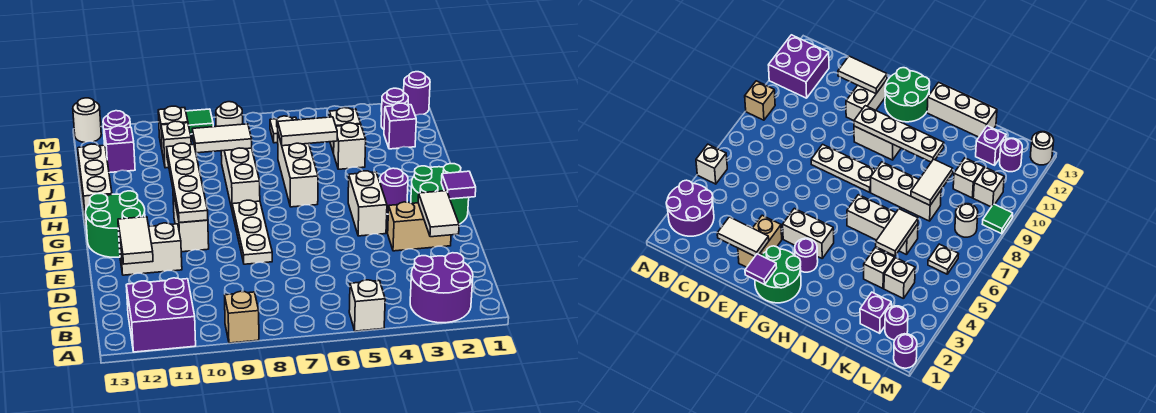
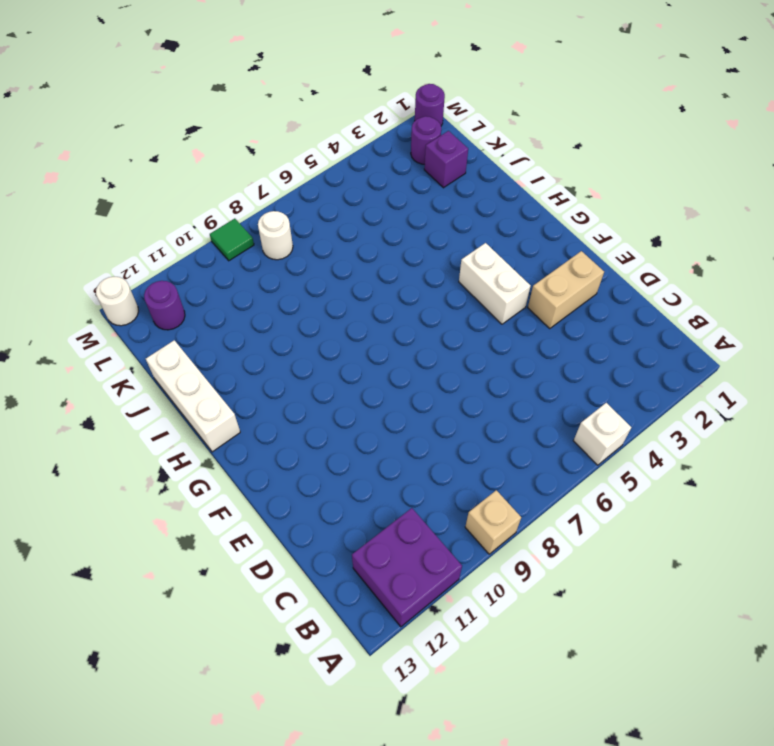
none -> purple round brick A2:B3 level 1
none -> white plate E8:G8 level 1
none -> white brick E11:E12 level 1
none -> green round brick F1:G2 level 1

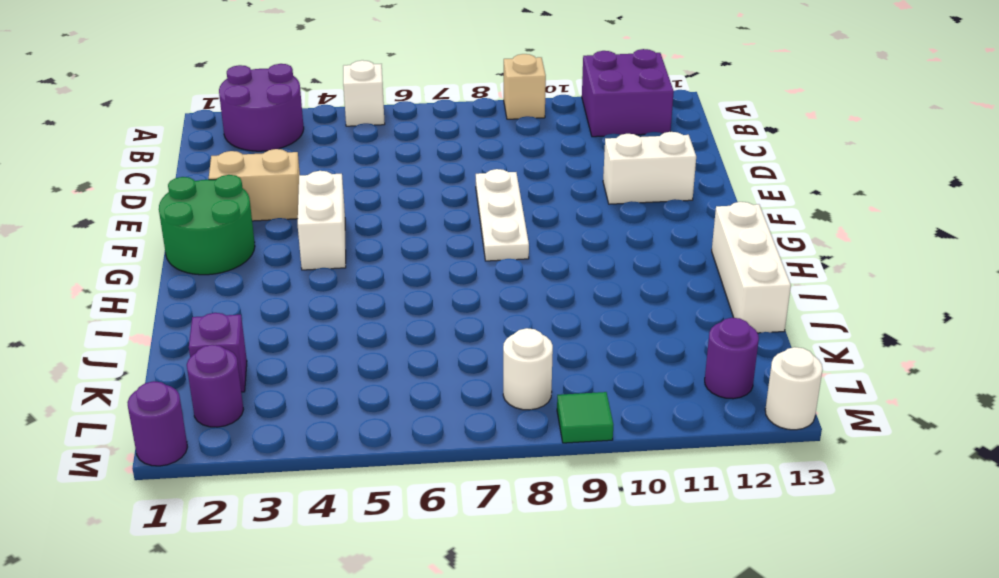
none -> white brick F10:G10 level 1
none -> green round brick F12:G13 level 1
none -> purple round brick G3 level 1
none -> white brick H6:J6 level 1

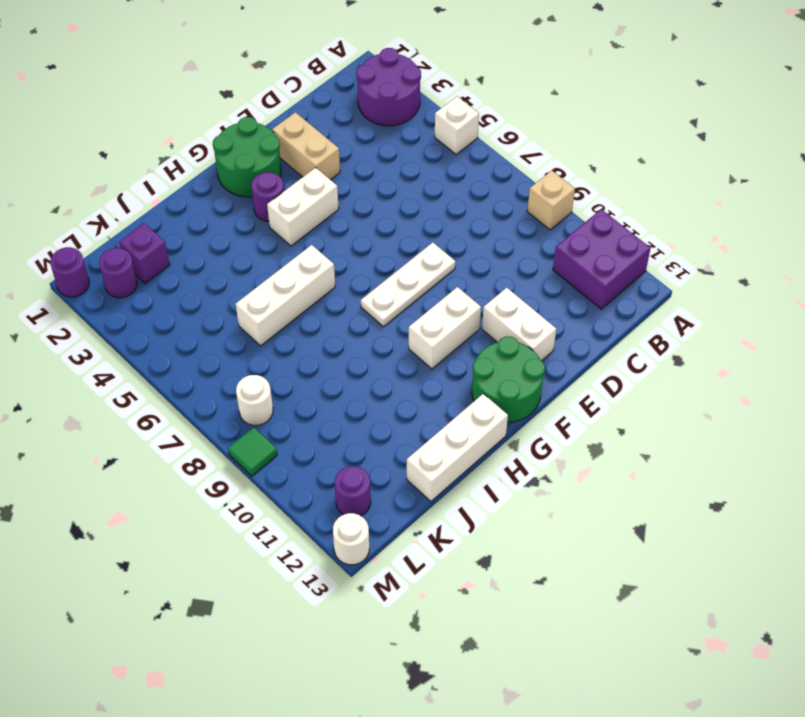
none -> white brick H8:J8 level 1
none -> white brick J4 level 1
none -> white brick K4 level 1
none -> white brick K10 level 1

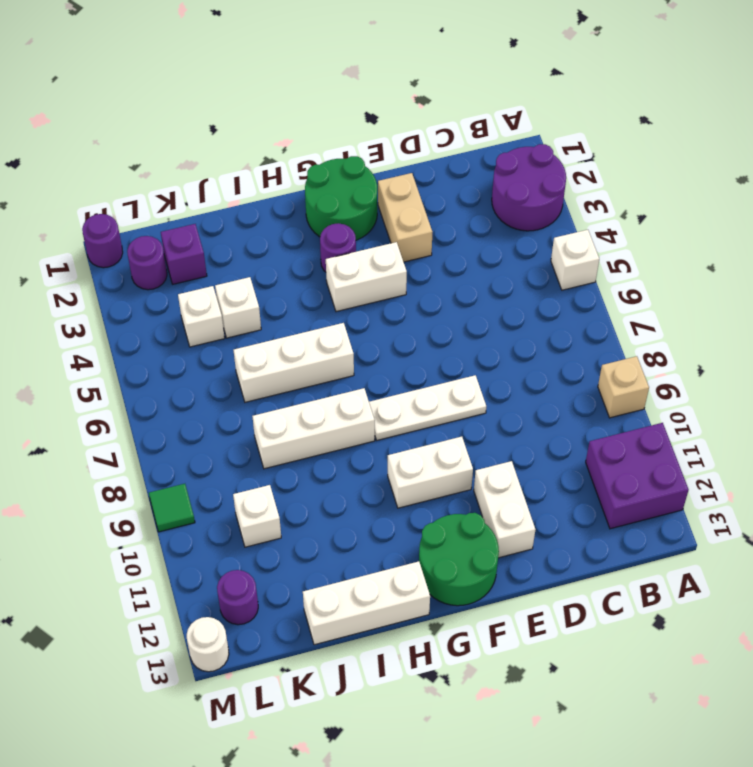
none -> purple brick K12 level 1
none -> white plate L6 level 1
none -> white round brick L8 level 1
none -> white brick L10 level 1

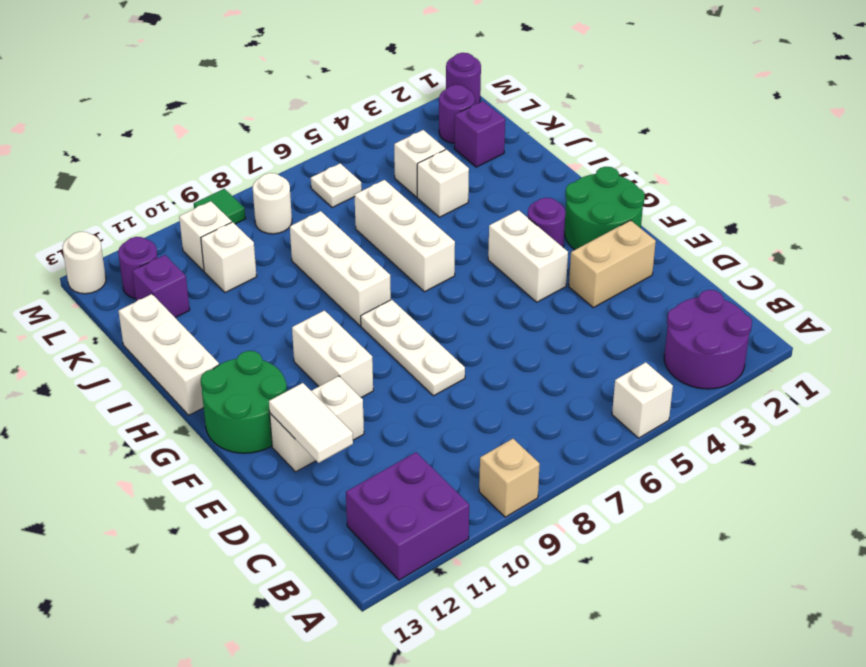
none -> white tile D2:E2 level 2
none -> purple tile F1 level 2
none -> white plate F10:I10 level 2
none -> white tile J5:J6 level 2

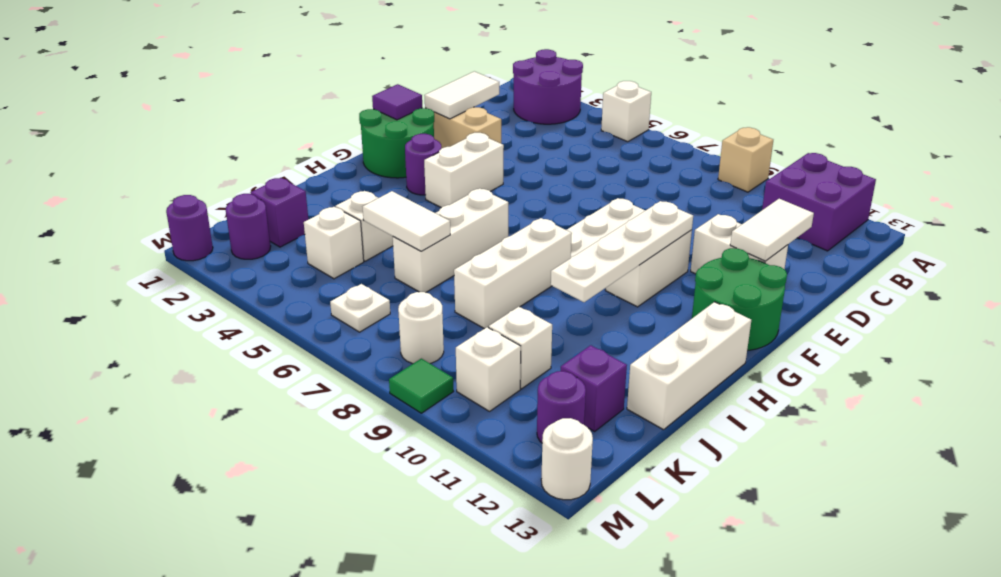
none -> white tile J8:J9 level 2

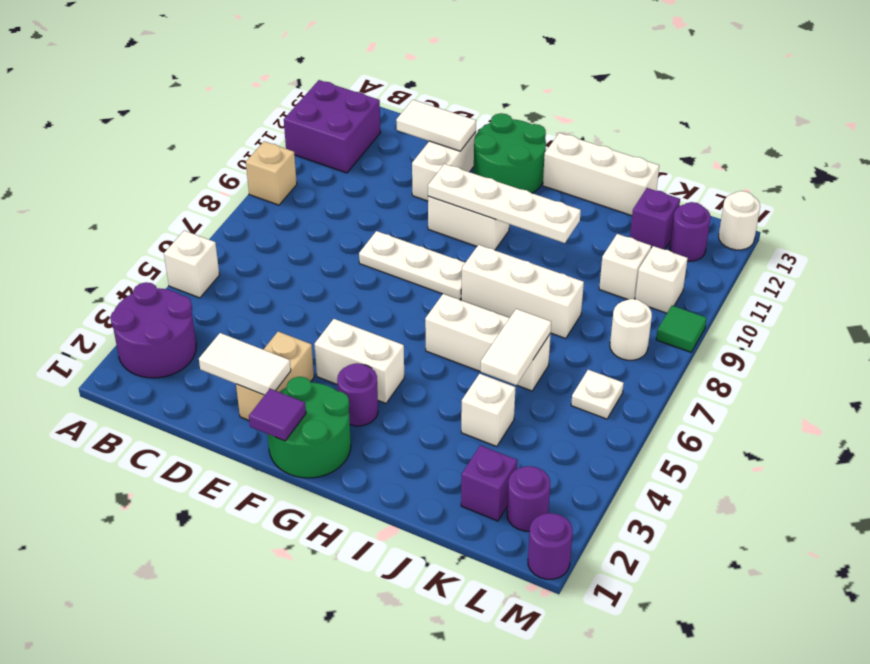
none -> white brick K4 level 1
none -> white tile J8:J9 level 2

